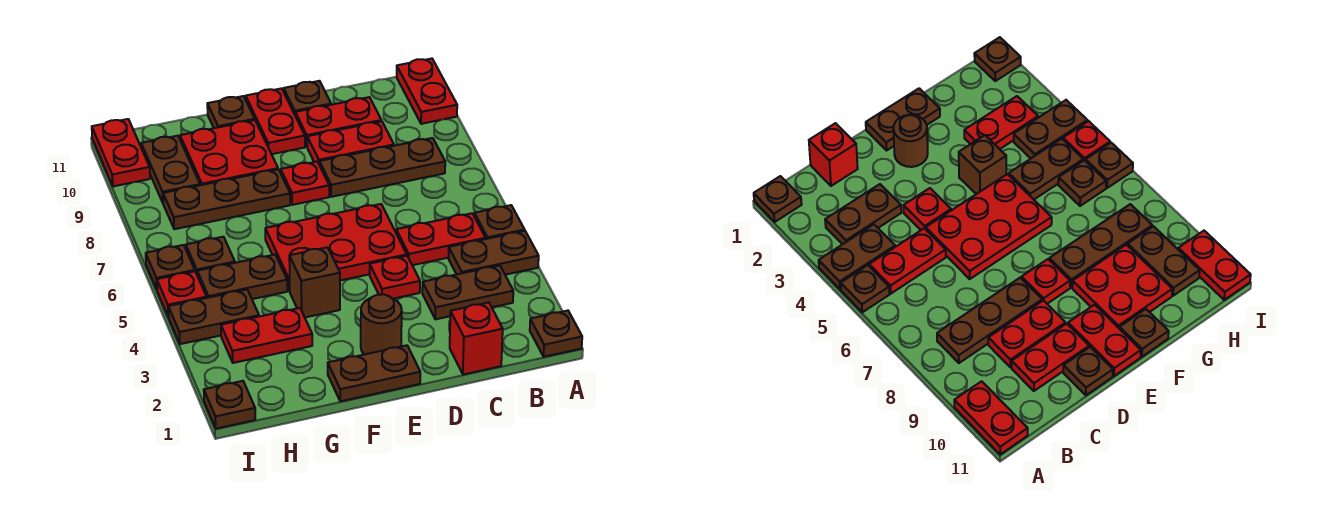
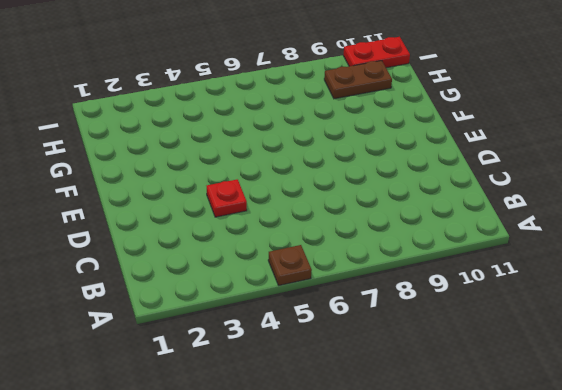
none -> brown plate A1 level 1
none -> brown plate A4:B4 level 1
none -> red plate A10:A11 level 1
none -> brown plate B3:C3 level 1

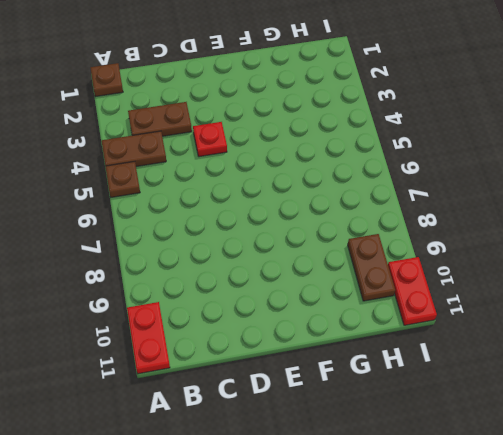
none -> red plate B5:C5 level 1
none -> brown plate B8:D8 level 1
none -> red brick C1 level 1
none -> red plate C9:D9 level 1

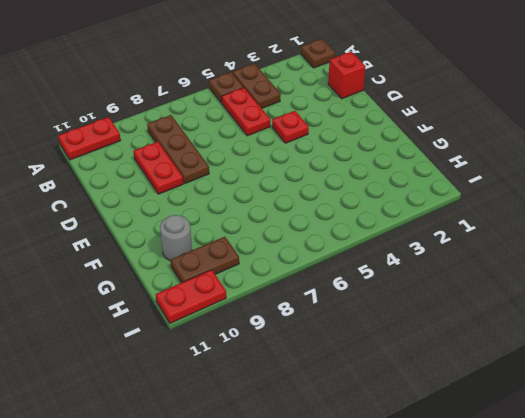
grey round brick G10 level 1 -> red plate F9:G10 level 1
none -> brown plate B3:C3 level 1
none -> red plate C10:D10 level 1
none -> red plate D5:F6 level 1
none -> brown plate D11 level 1

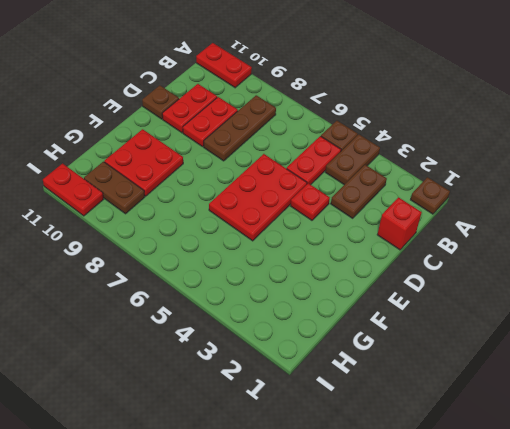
none -> brown plate E1:F1 level 1
none -> brown round brick E2 level 1
none -> red plate E8 level 1
none -> red plate E10:E11 level 1

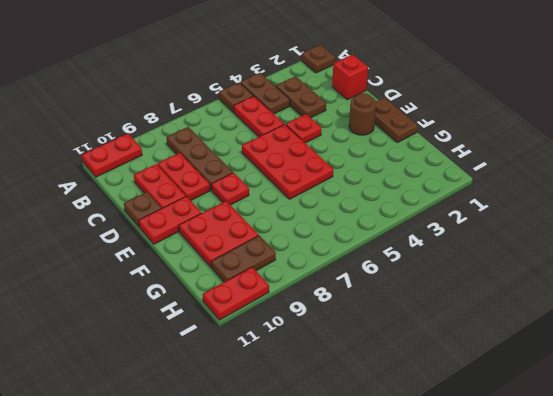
none -> brown brick F4 level 1
none -> brown plate F8:H8 level 1
none -> brown plate F11 level 1
none -> red plate G3:H3 level 1

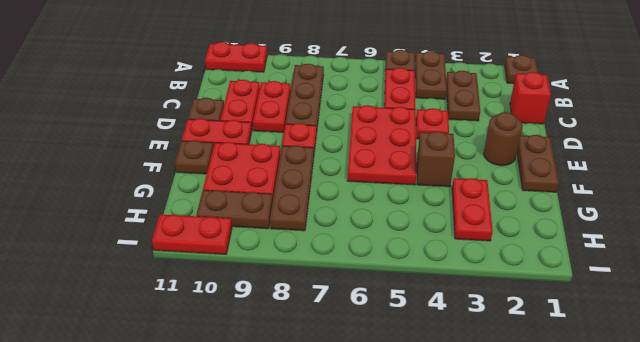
none -> brown plate G5:H5 level 1
none -> brown plate H4:I4 level 1
none -> brown plate H6 level 1
none -> brown plate I1 level 1

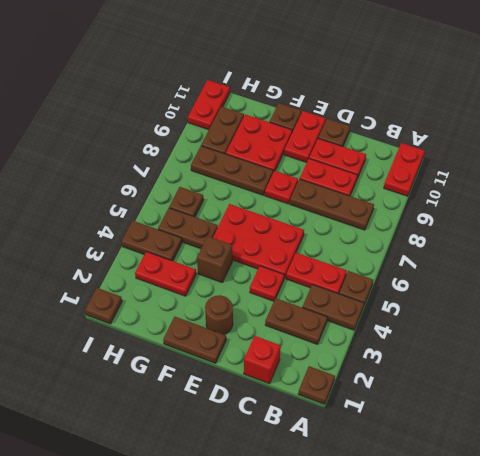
none -> red plate I5 level 1
none -> brown plate I6 level 1

